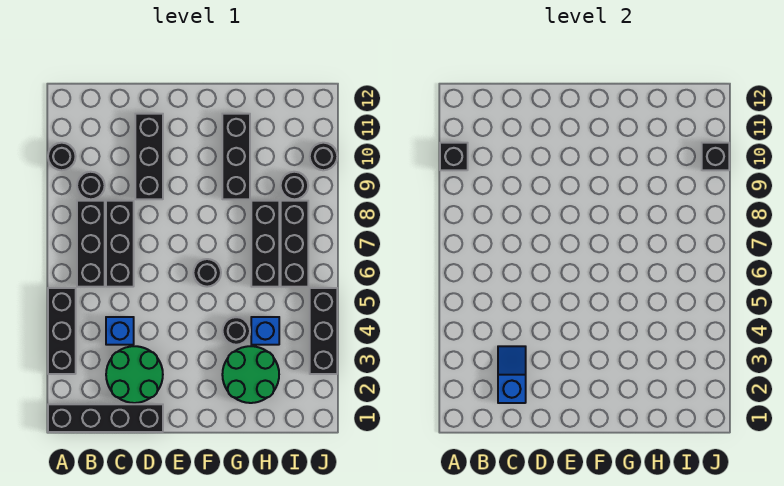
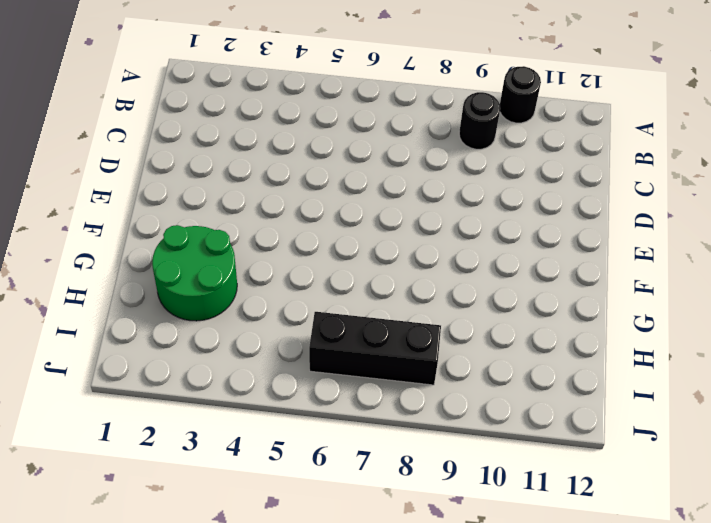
none -> black brick A1:D1 level 1
none -> black brick A3:A5 level 1
none -> black brick B6:B8 level 1

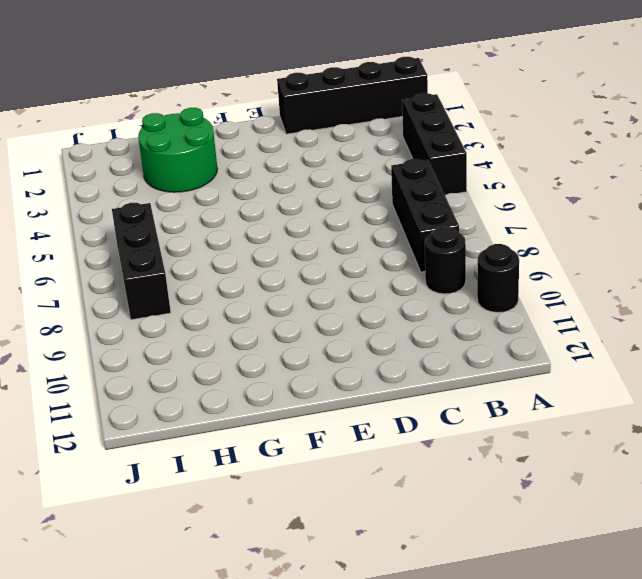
none -> green round brick C2:D3 level 1
none -> blue brick C4 level 1
none -> black brick C6:C8 level 1

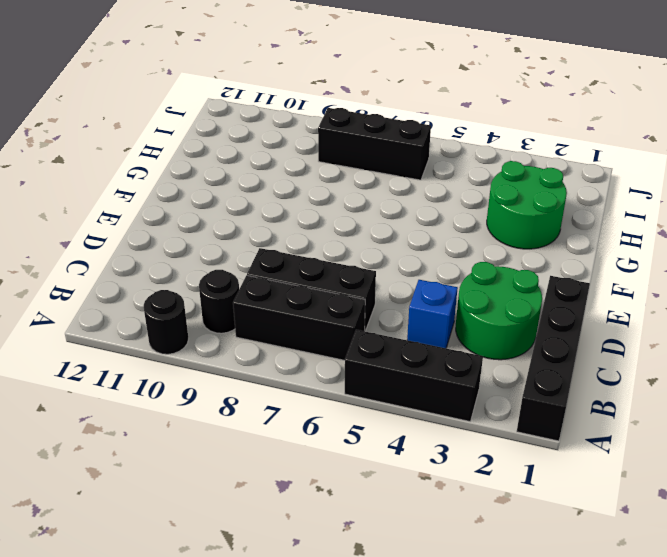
none -> black brick D9:D11 level 1
none -> black round brick F6 level 1
none -> black round brick G4 level 1

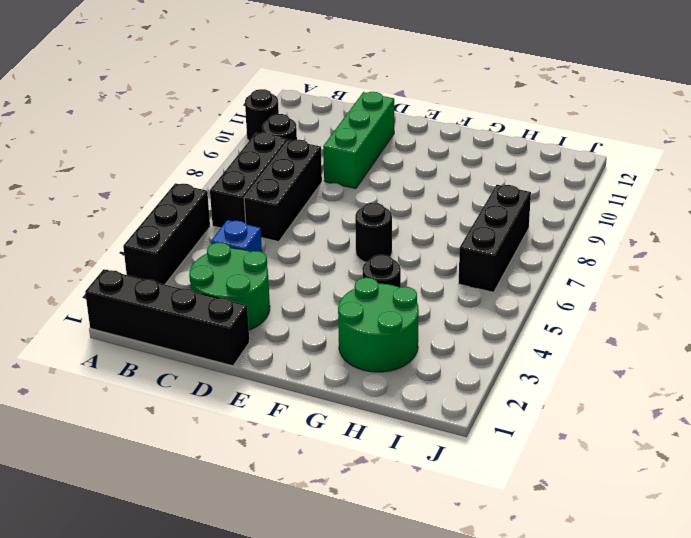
green brick D9:D11 level 1 -> black brick D9:D11 level 1
none -> black brick G9:G11 level 1
none -> blue brick H4 level 1
none -> black brick H6:H8 level 1

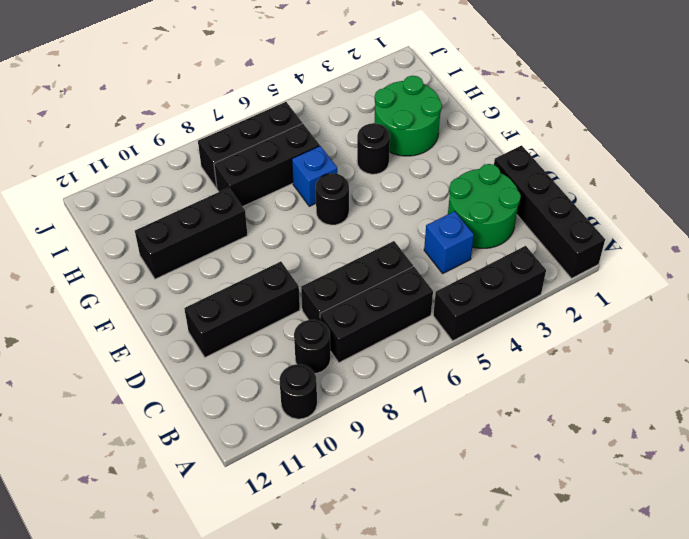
blue brick G6 level 1 -> blue brick H4 level 1
none -> black round brick I9 level 1
none -> black brick J3:J5 level 1
none -> black round brick J10 level 1

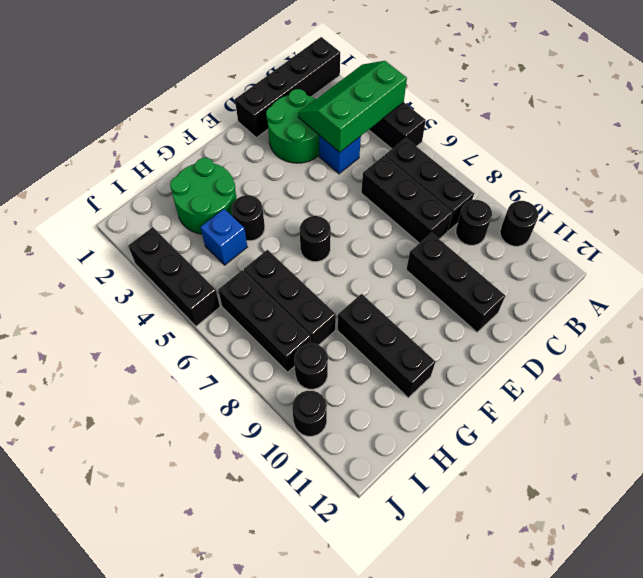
green slope A3:C4 level 2 top 4 -> blue slope C2:C3 level 2 top 2
none -> black brick A10 level 2
none -> black brick J10 level 2

